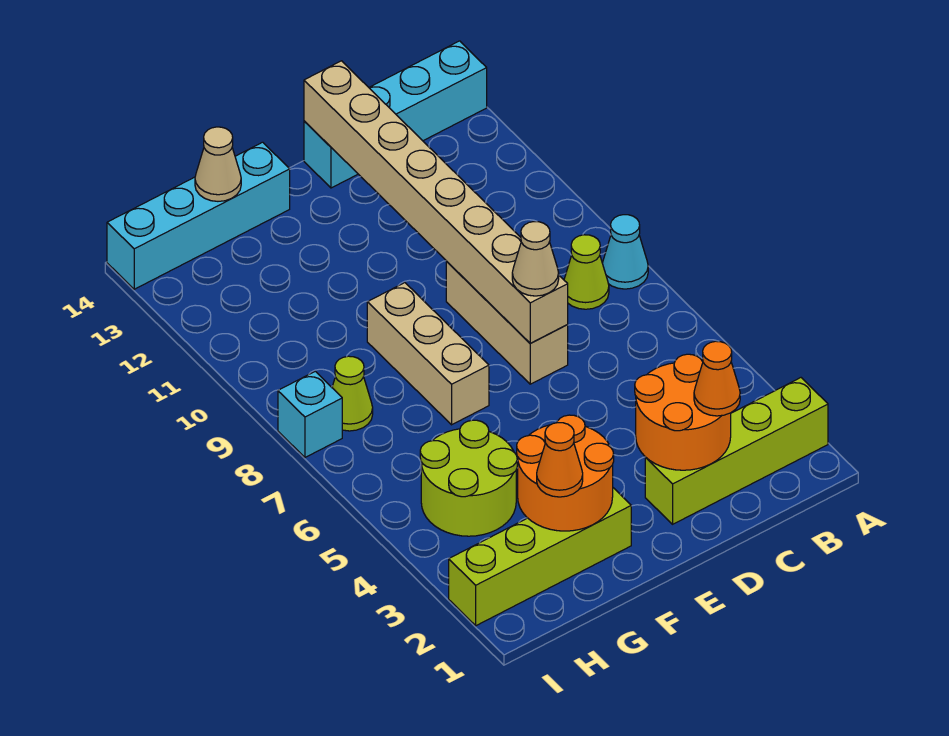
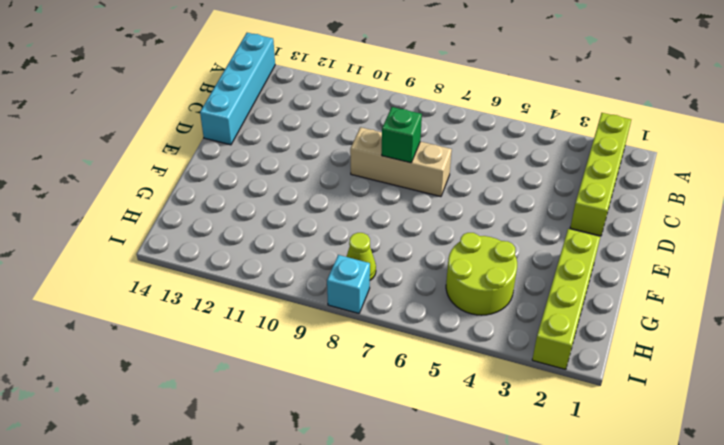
green brick D8 level 2 -> tan brick D7:D14 level 2
none -> cyan cone A8 level 1
none -> lime cone B8 level 1
none -> tan brick F7:F9 level 1

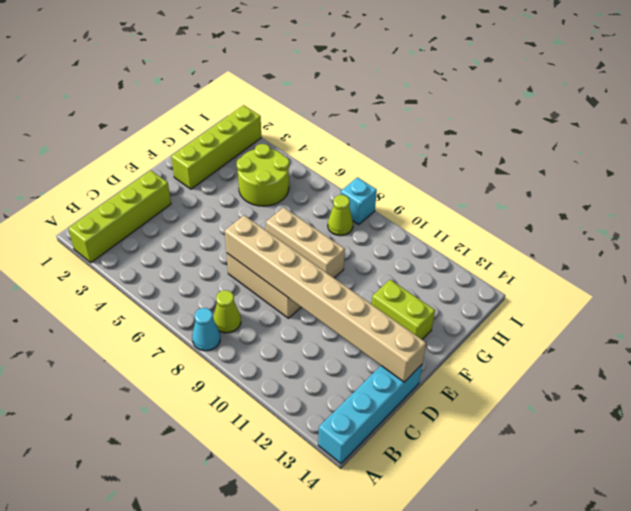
lime brick F12:F13 level 1 -> none
none -> cyan brick F14:I14 level 1
none -> orange round brick C2:D3 level 2
none -> orange round brick F2:G3 level 2

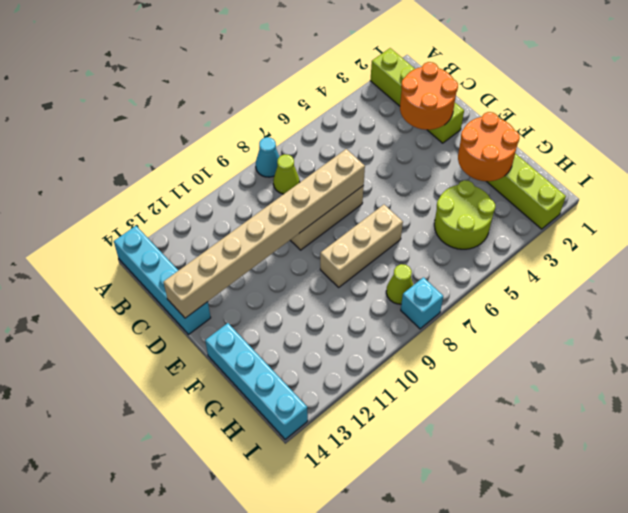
none -> tan cone G14 level 2
none -> orange cone C2 level 3
none -> tan cone D7 level 3

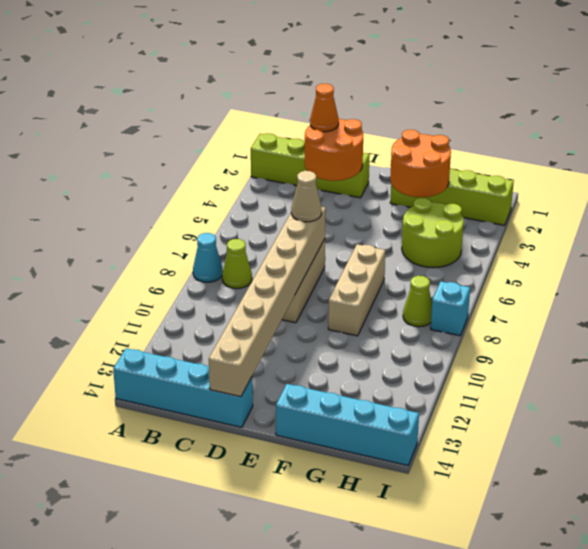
none -> tan cone G14 level 2
none -> orange cone G2 level 3

